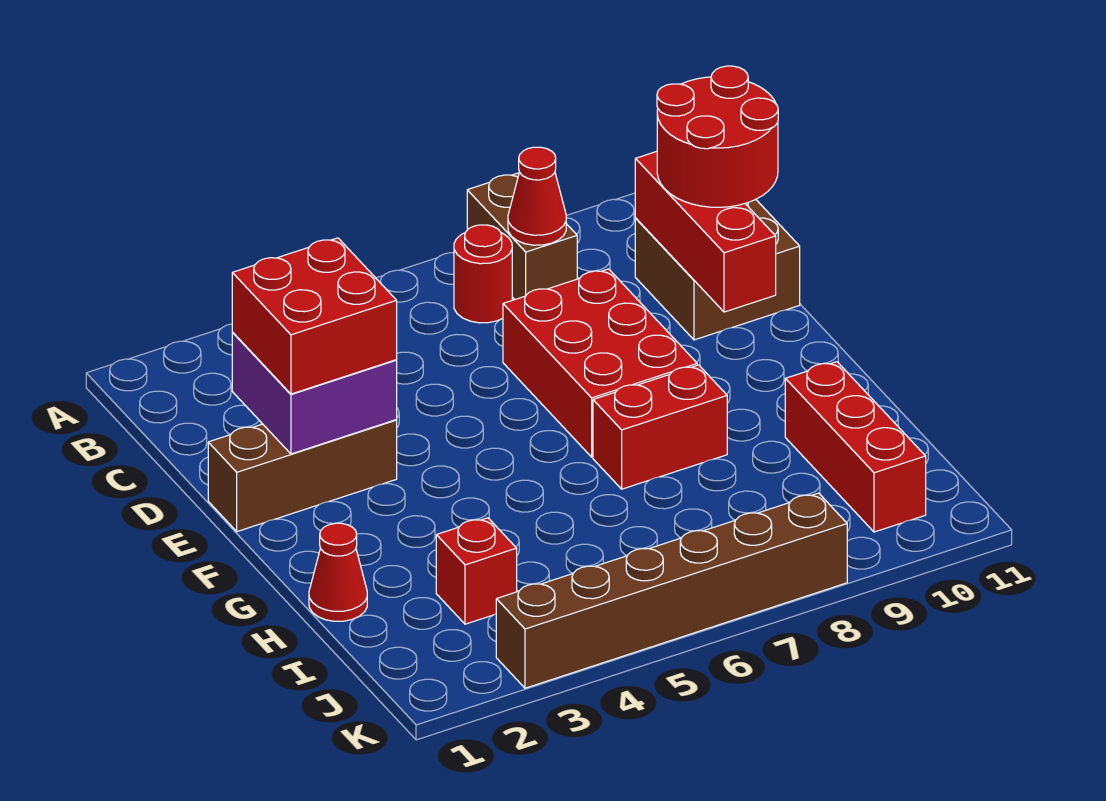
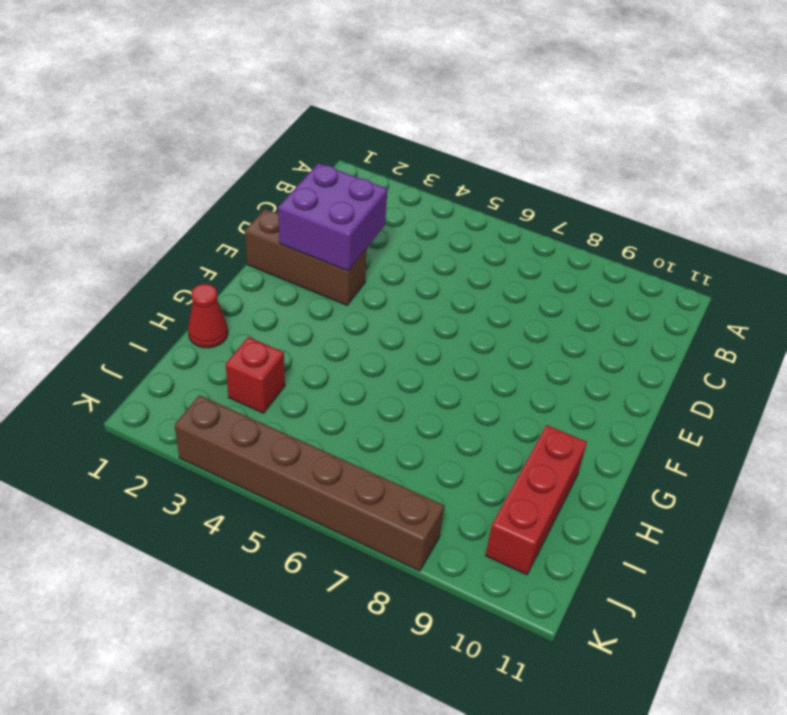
none -> brown brick A8:B8 level 1
none -> red round brick B7 level 1
none -> brown brick C10:D11 level 1

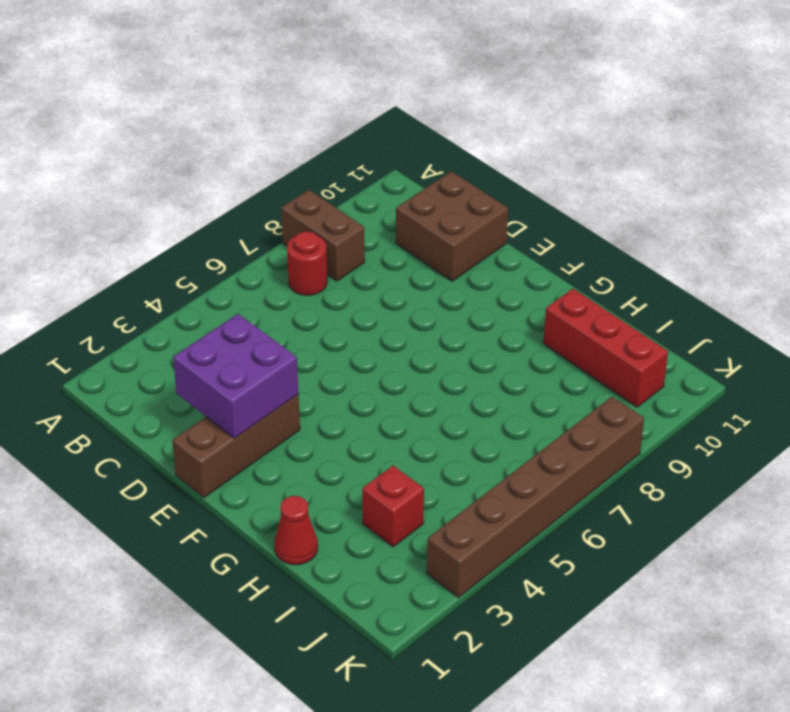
none -> red brick D7:F8 level 1
none -> red brick G7:G8 level 1
none -> red cone B8 level 2

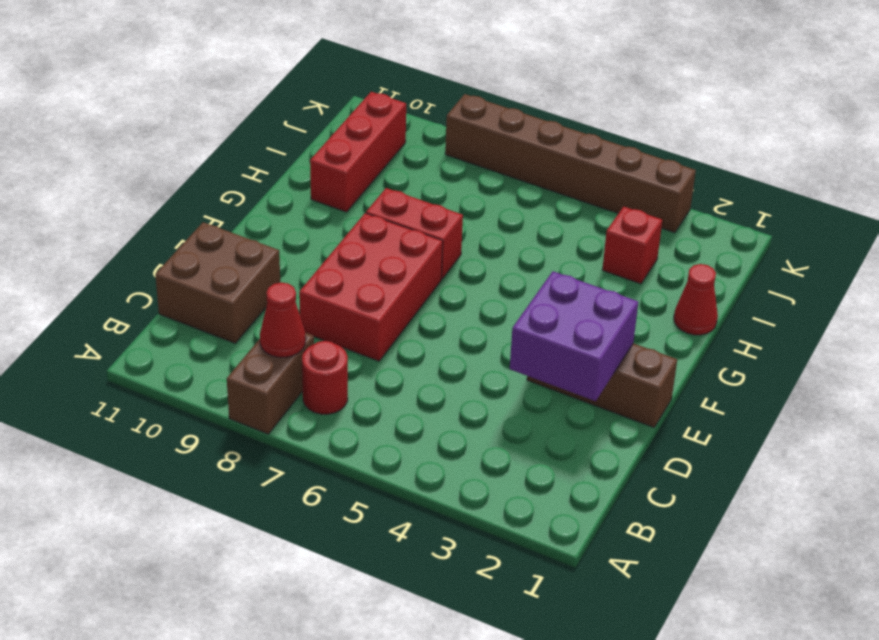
none -> red brick C10:E10 level 2
none -> red round brick C10:D11 level 3
none -> red brick D2:E3 level 3

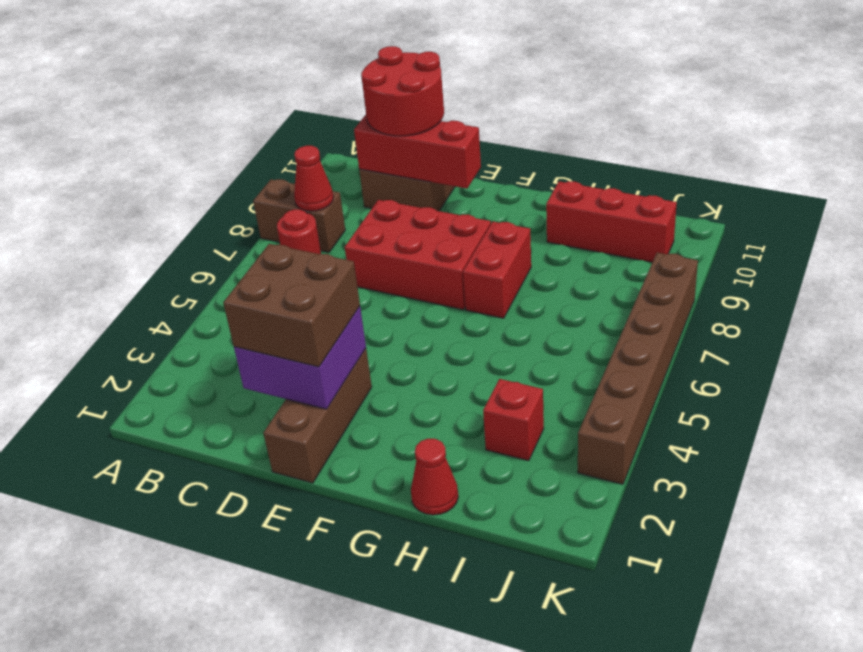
brown brick D2:E3 level 3 -> red brick D2:E3 level 3

